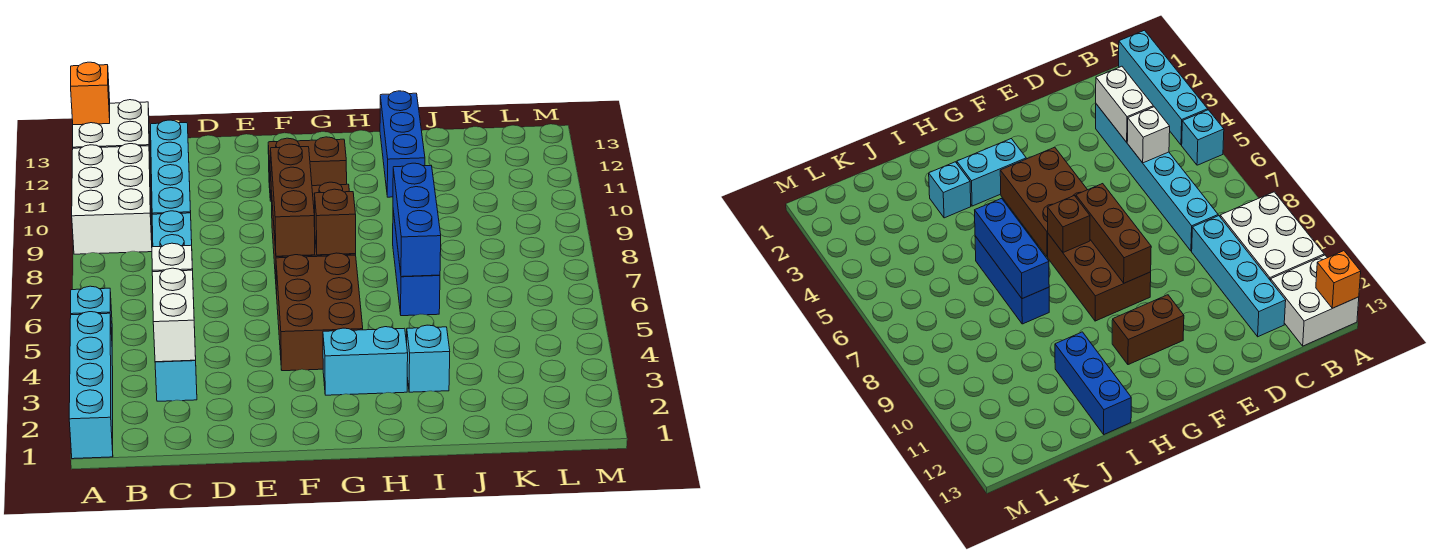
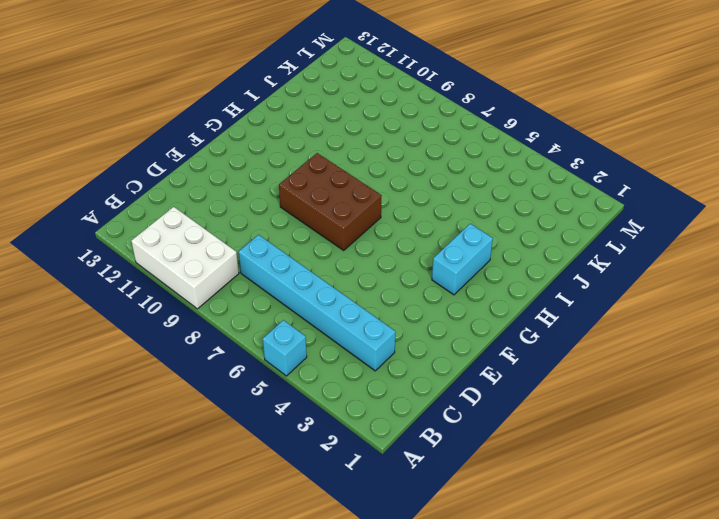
none -> cyan brick A1:A4 level 1
none -> white brick A12:B13 level 1
none -> cyan brick C9:C12 level 1

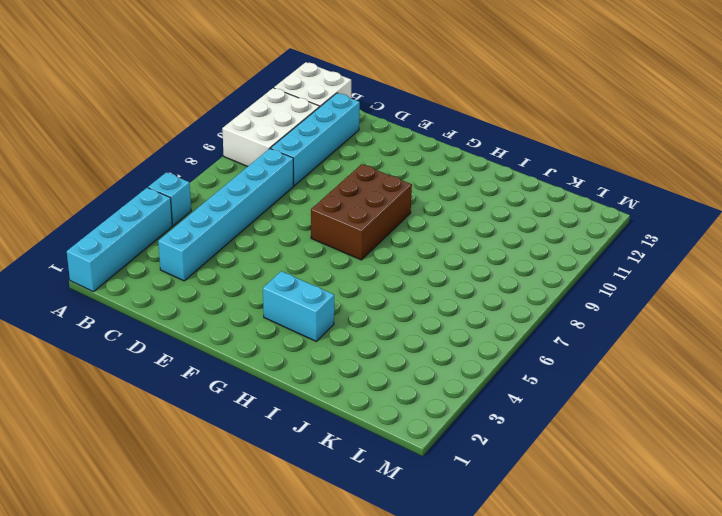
none -> brown brick F4:G6 level 1
none -> brown brick F11:G11 level 1
none -> cyan brick I3 level 1

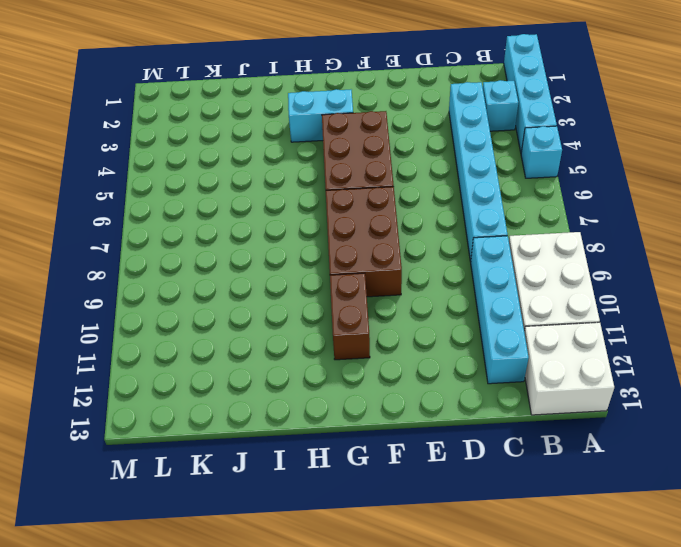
cyan brick B3 level 1 -> cyan brick I3 level 1
brown brick G10:G11 level 1 -> brown brick F11:G11 level 1
none -> blue brick I6:I8 level 1
none -> blue brick I11:I13 level 1
none -> orange brick A13 level 2

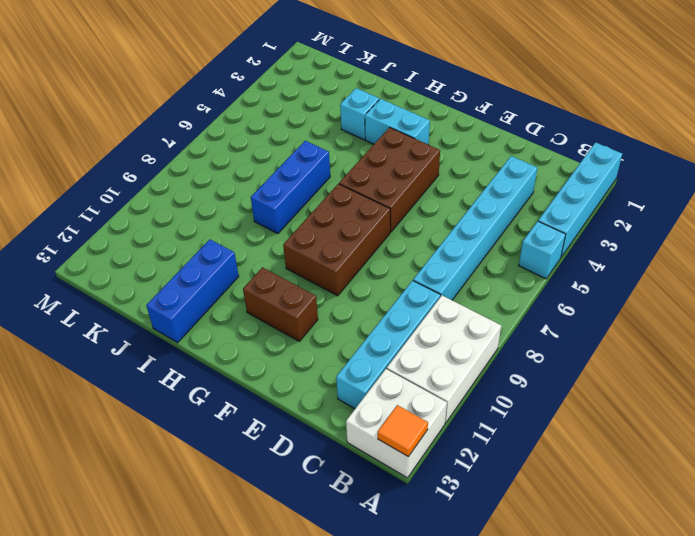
orange tile A13 level 2 -> orange brick A13 level 2
none -> white brick C3:C4 level 2
none -> white brick C5 level 2
none -> brown brick F7:F9 level 2

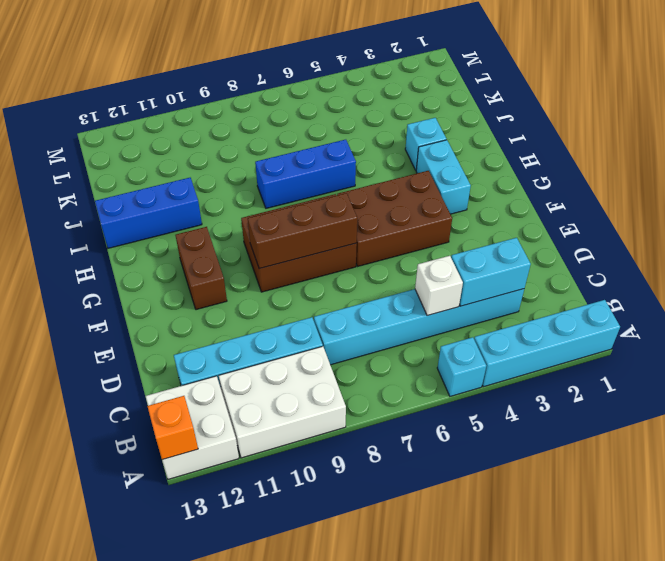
cyan brick C3:C4 level 2 -> white brick C3:C4 level 2
none -> brown brick G7 level 2
none -> blue brick I6:I8 level 2

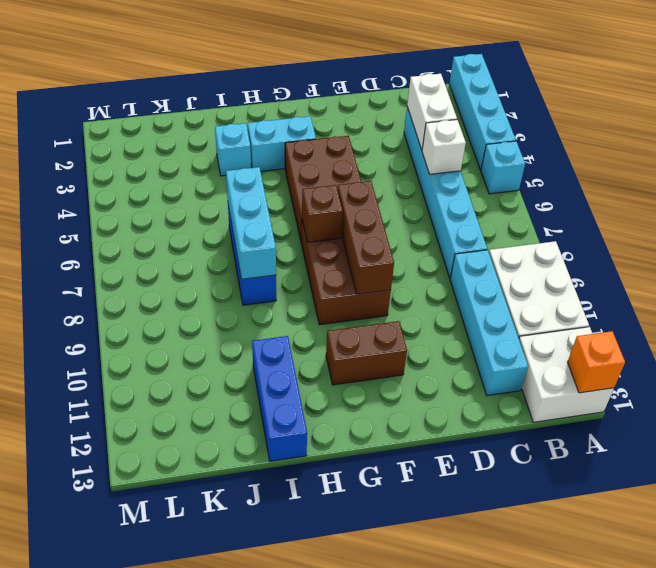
cyan brick I6:I8 level 2 -> blue brick I6:I8 level 2

